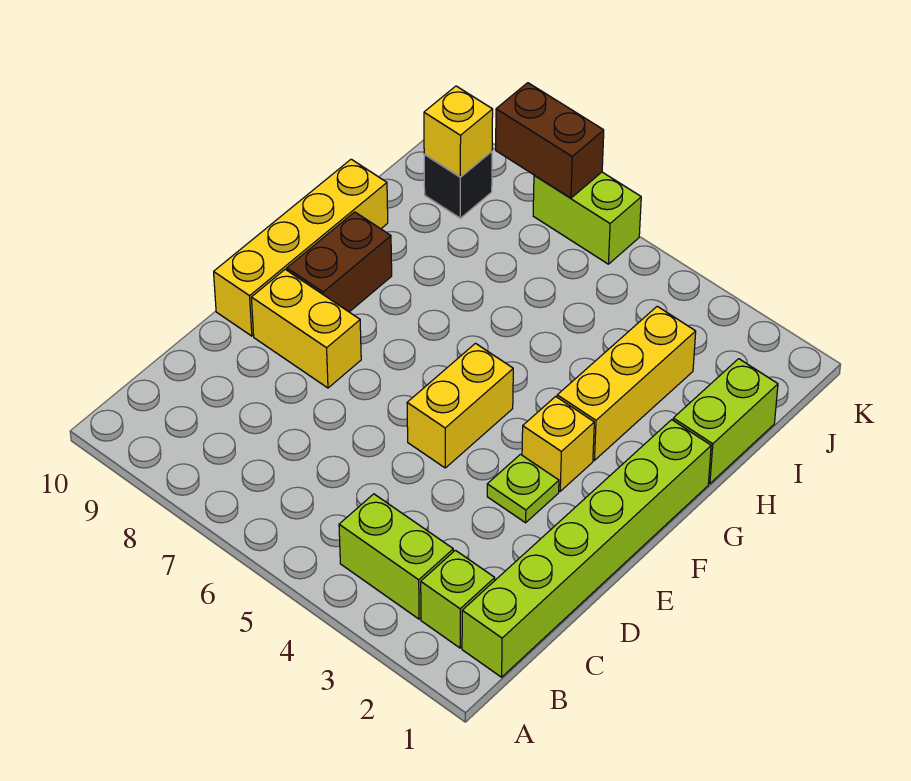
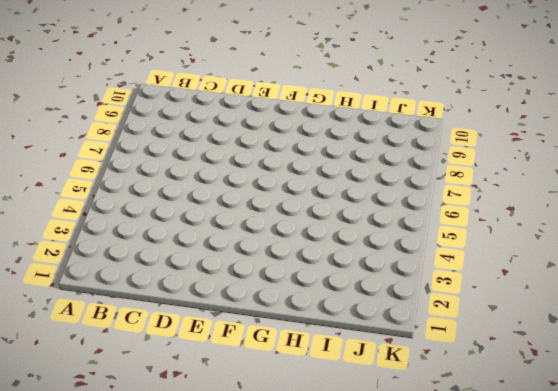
none -> lime brick B1:G1 level 1
none -> lime brick B2 level 1
none -> lime brick B3:B4 level 1

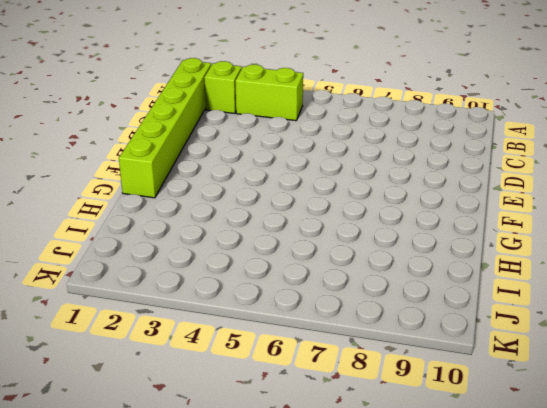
none -> lime plate E3 level 1
none -> yellow brick E5:F5 level 1
none -> yellow brick E8:E9 level 1

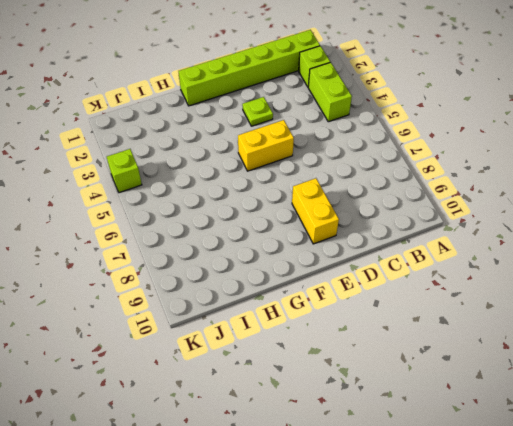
lime brick K4 level 1 -> none
none -> yellow brick E10:H10 level 1
none -> yellow brick F3 level 1
none -> brown brick F9:G9 level 1

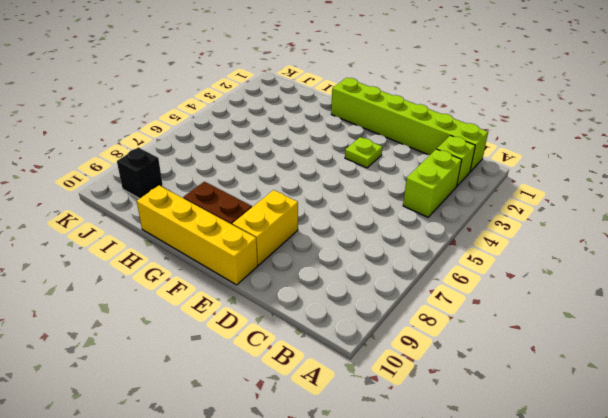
none -> yellow brick E5:F5 level 1
none -> yellow brick F3 level 1
none -> yellow brick G3:I3 level 1

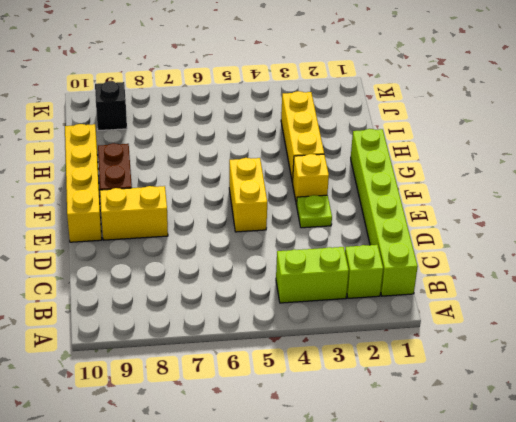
none -> lime brick H1:I1 level 1
none -> lime brick K6:K7 level 1
none -> yellow brick J9 level 2

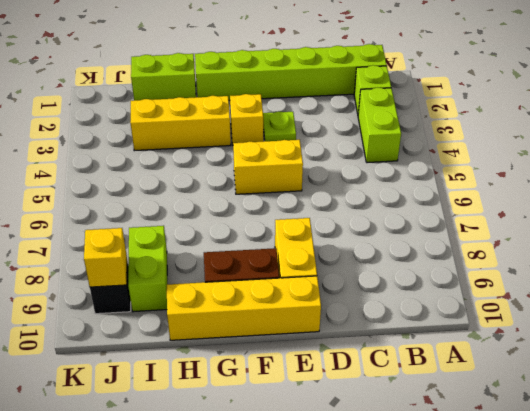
lime brick I8:I9 level 1 -> lime brick K6:K7 level 1
none -> brown brick K7:K8 level 2

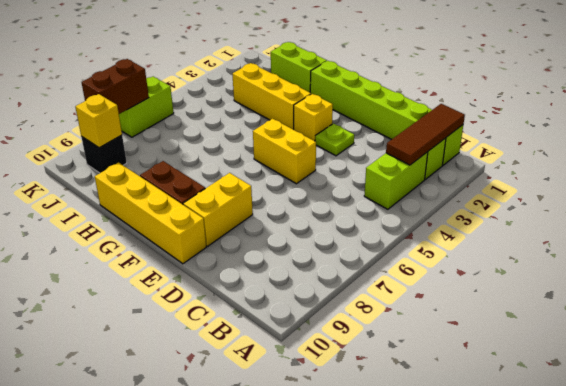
brown tile B1:B3 level 2 -> none

